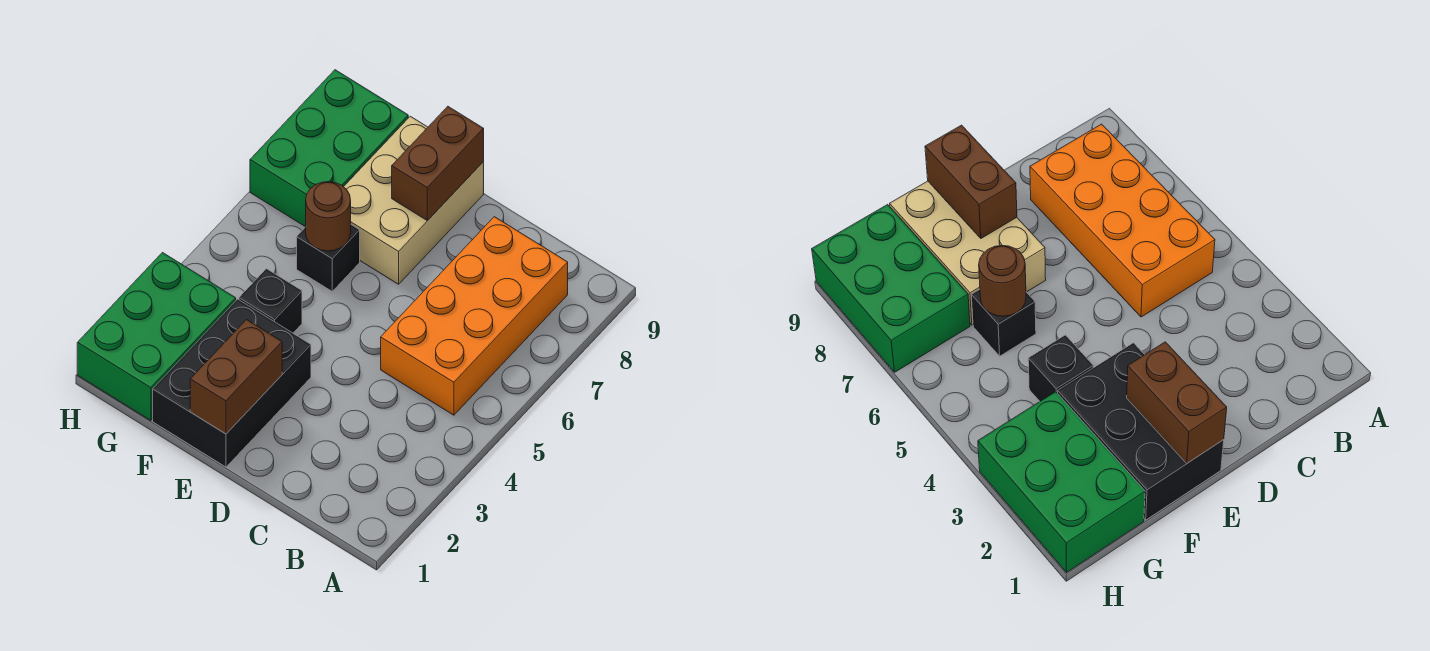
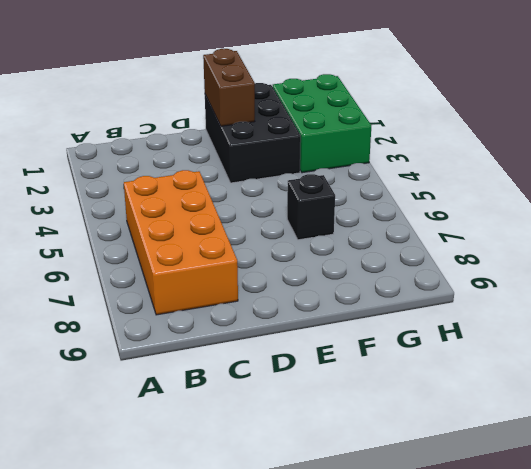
none -> tan brick E7:F9 level 1
none -> black brick F4 level 1

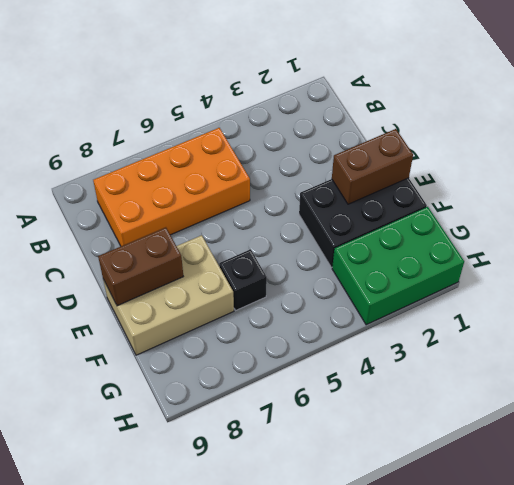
none -> black brick F4 level 1
none -> green brick G7:H9 level 1

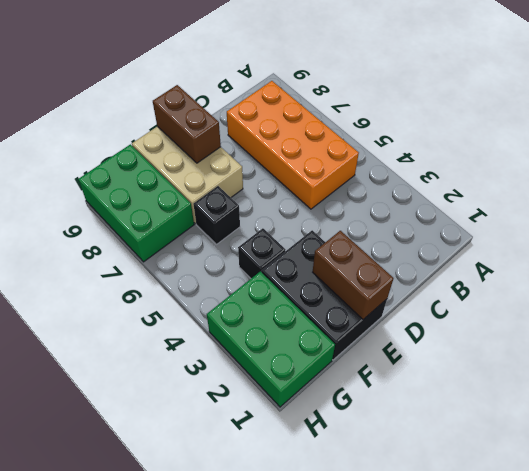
none -> brown round brick F6 level 2

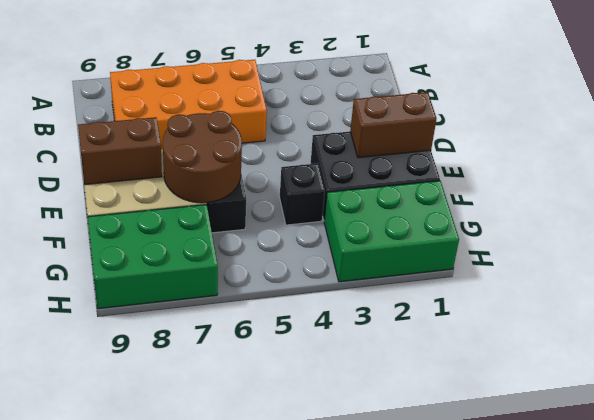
brown round brick E6:F7 level 2 -> brown round brick F6 level 2

